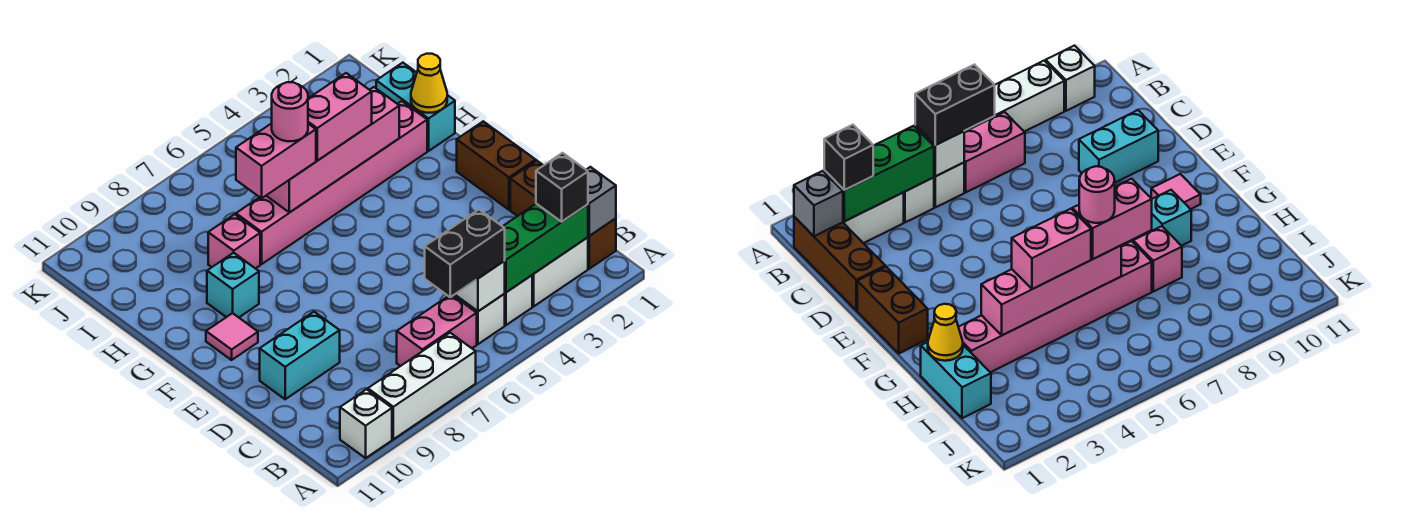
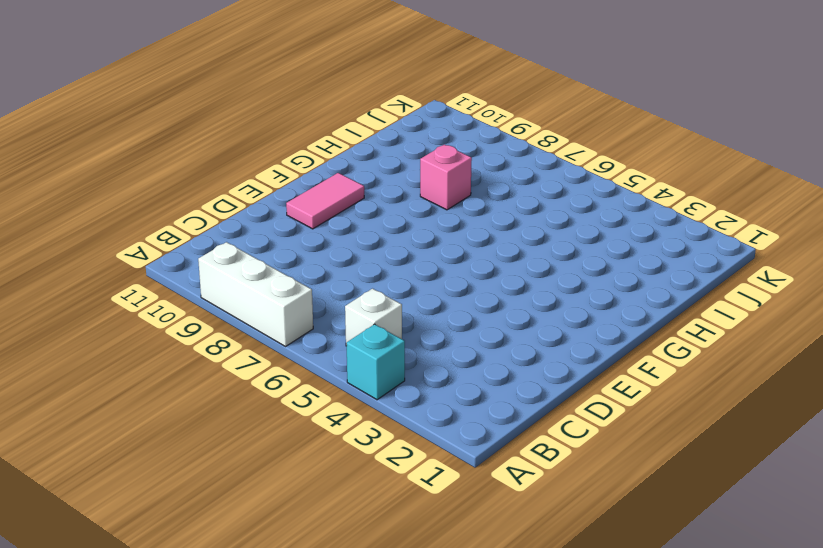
cyan brick A4 level 1 -> cyan brick G9 level 1
pink tile E10:F10 level 1 -> pink tile F10 level 1
none -> white brick A10 level 1
none -> brown brick B1:D1 level 1
none -> white brick B2:B3 level 1

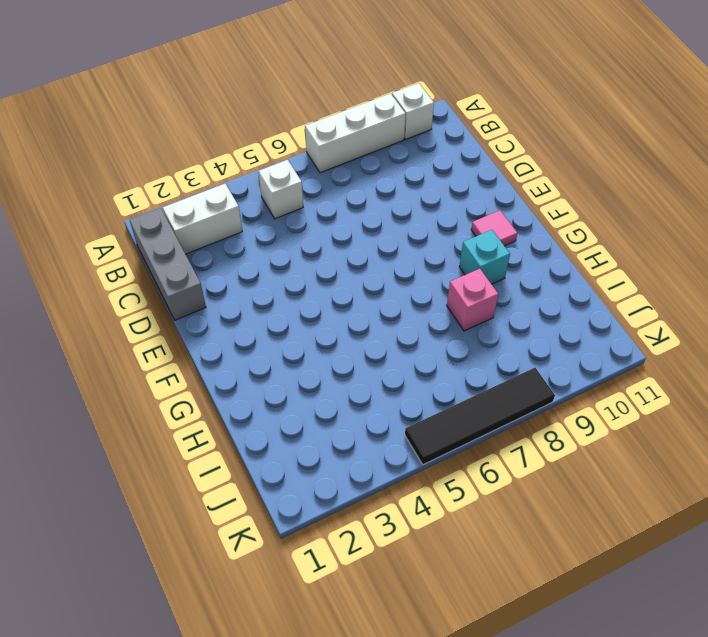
grey brick B1:D1 level 1 -> brown brick B1:D1 level 1
black tile K5:K8 level 1 -> none
none -> white brick B4 level 1
none -> pink brick B6:B7 level 1
none -> cyan brick D9:D10 level 1

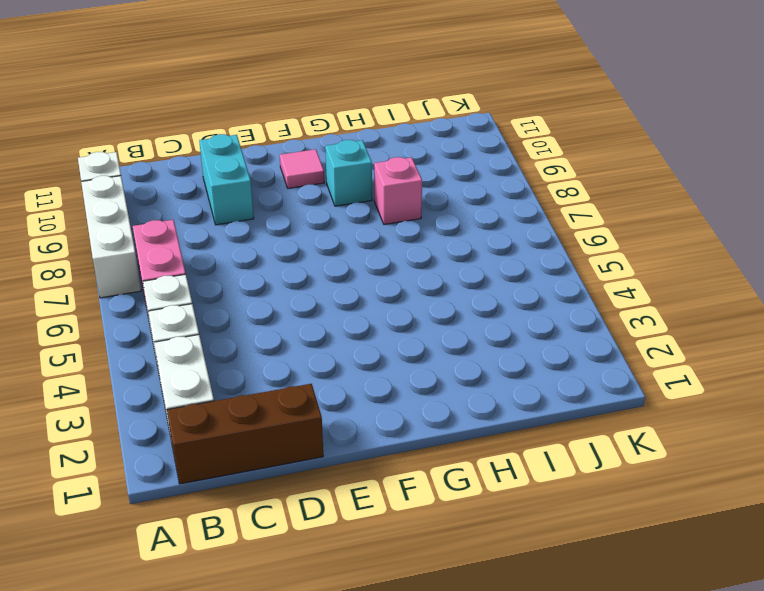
none -> brown brick E1:F1 level 1
none -> cyan brick H1:I1 level 1
none -> pink brick H2:H7 level 1

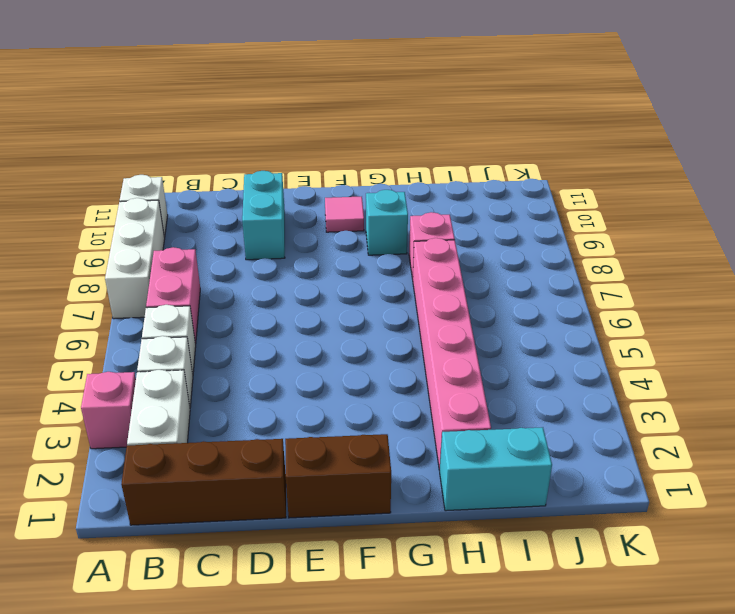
pink brick A3 level 1 -> none
none -> grey brick B1 level 2
none -> green brick B2:B4 level 2
none -> white brick B5 level 2

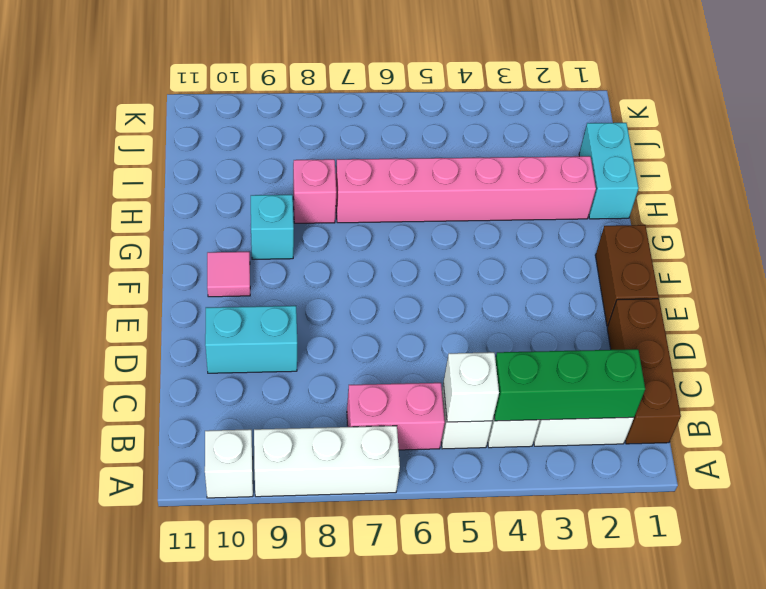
none -> grey brick B1 level 2
none -> yellow cone H1 level 2
none -> pink brick H3:H6 level 2

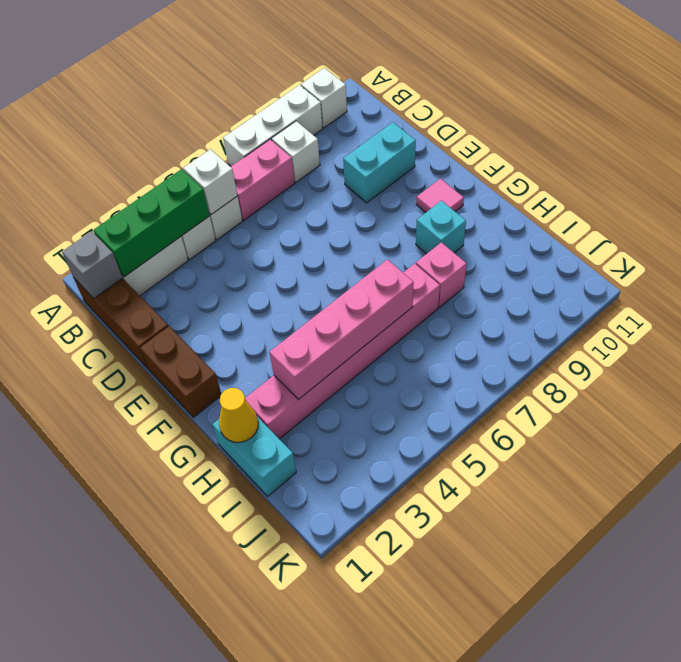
white brick B8 level 1 -> none
none -> black brick B2 level 3
none -> black brick B5:B6 level 3
none -> pink brick H4:H5 level 3

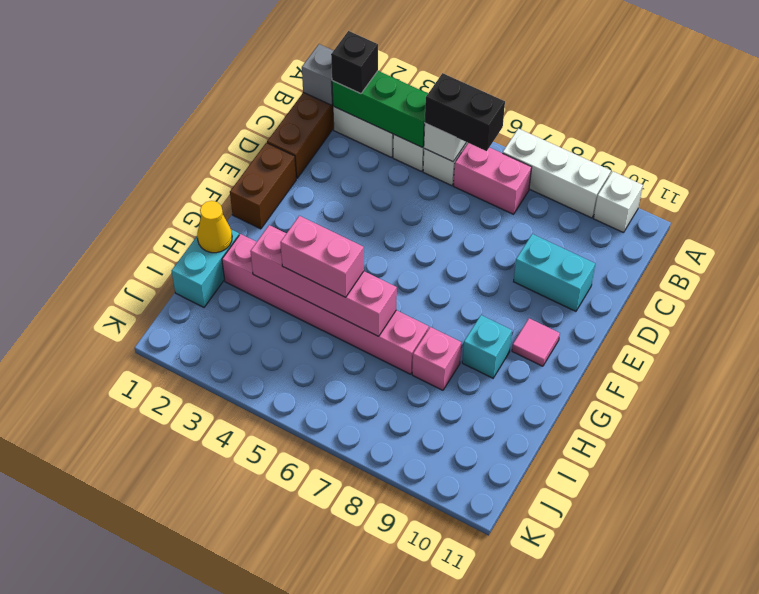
none -> pink brick H6:H7 level 3
none -> pink round brick H6 level 4

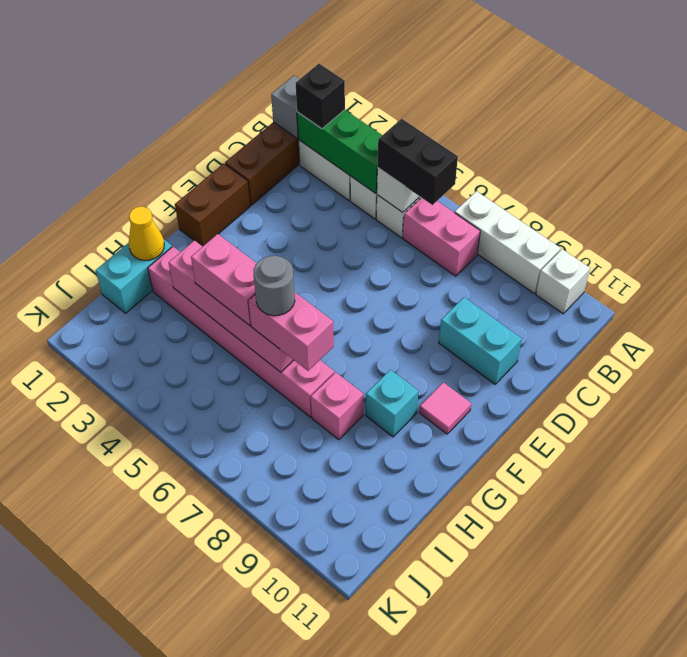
grey round brick H6 level 4 -> pink round brick H6 level 4

